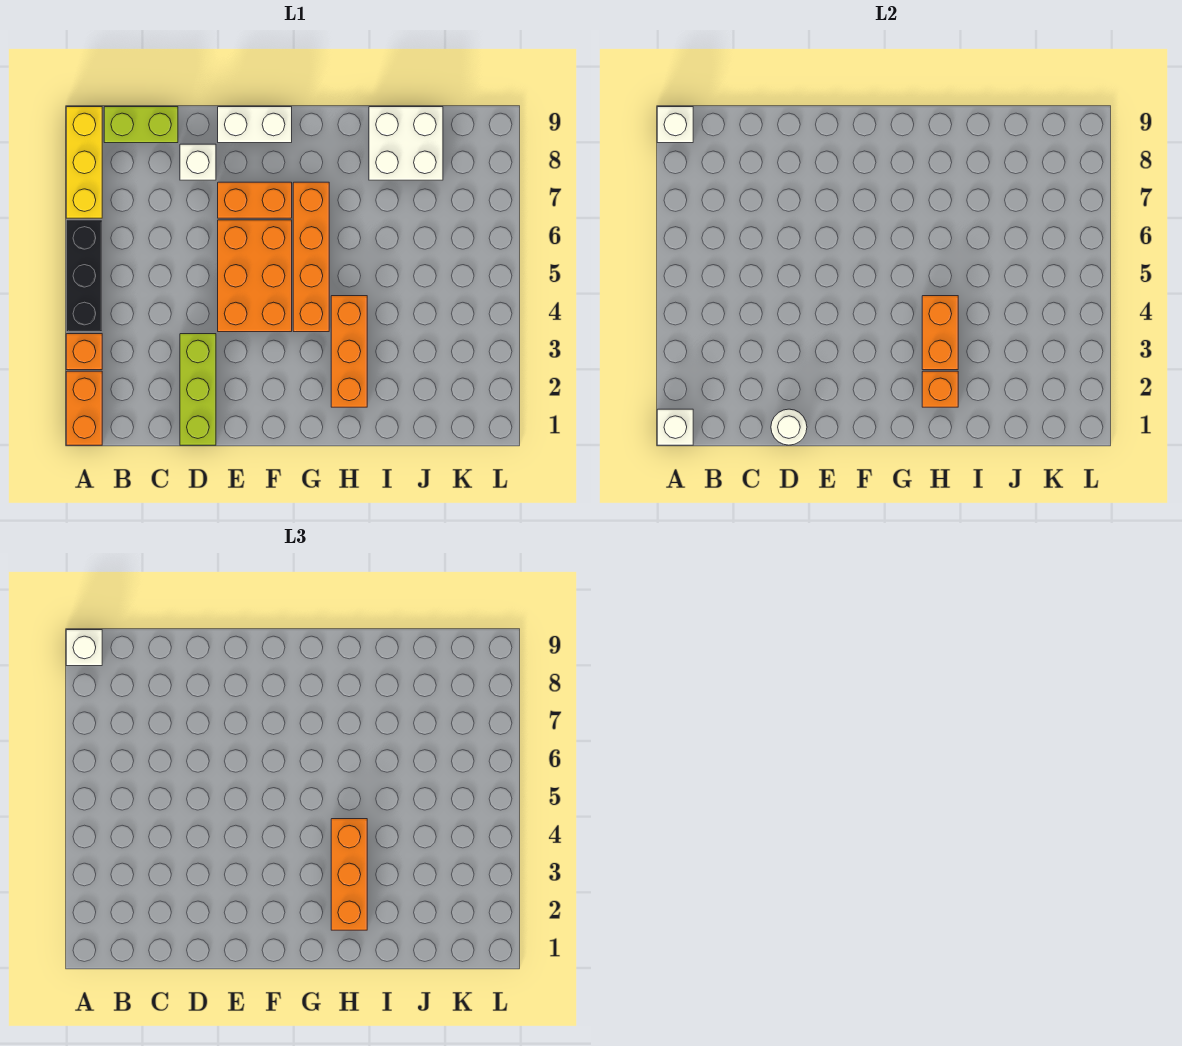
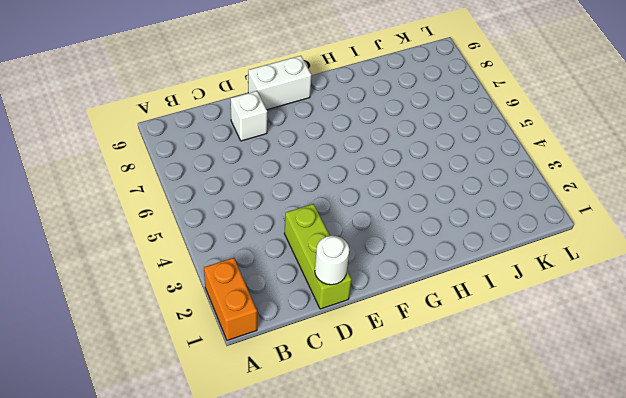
none -> orange brick A3 level 1
none -> black brick A4:A6 level 1
none -> yellow brick A7:A9 level 1

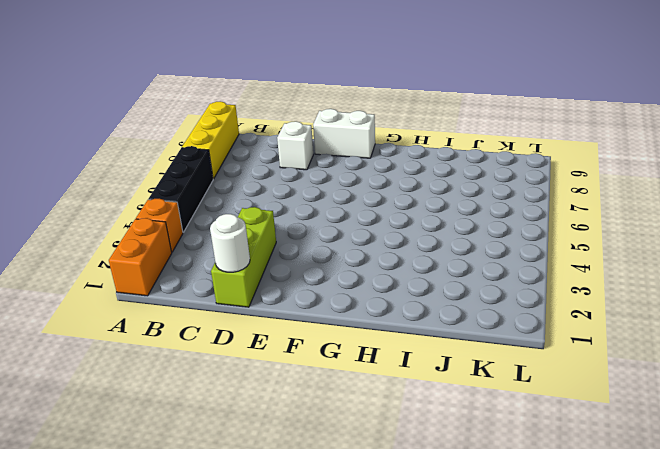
none -> lime brick B9:C9 level 1
none -> orange brick E4:F6 level 1
none -> orange brick E7:F7 level 1

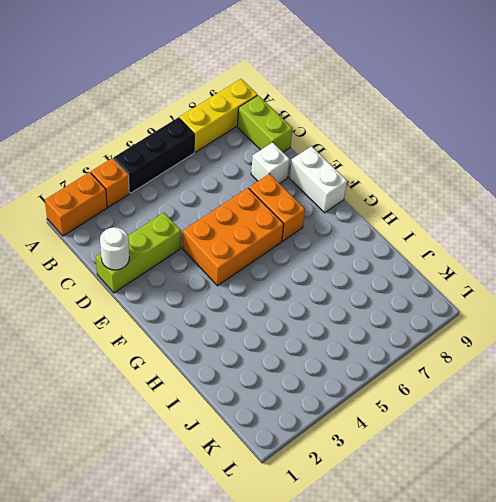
none -> orange brick G4:G7 level 1
none -> orange brick H2:H4 level 1
none -> white brick I8:J9 level 1

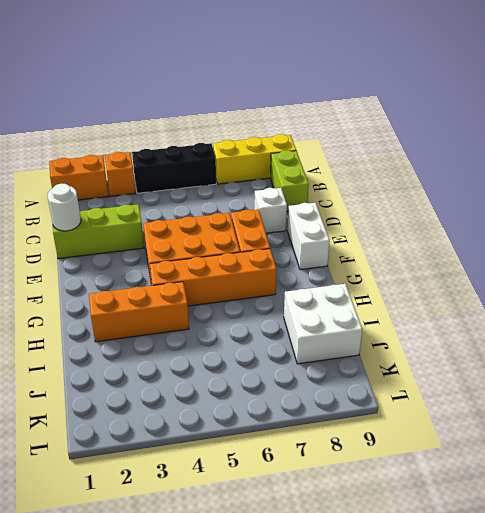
none -> white brick A1 level 2
none -> white brick A9 level 2
none -> orange brick H2 level 2

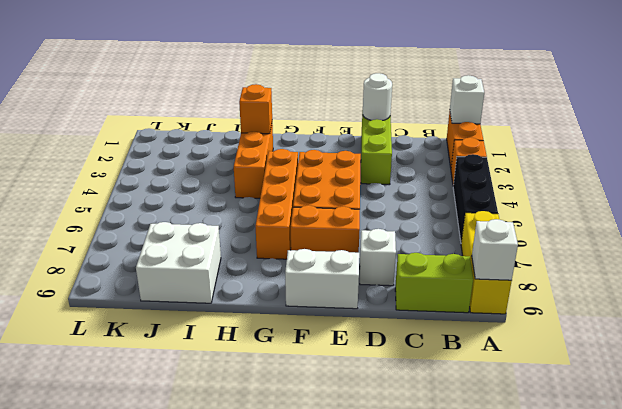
none -> orange brick H3:H4 level 2
none -> white brick A9 level 3
none -> orange brick H2:H4 level 3

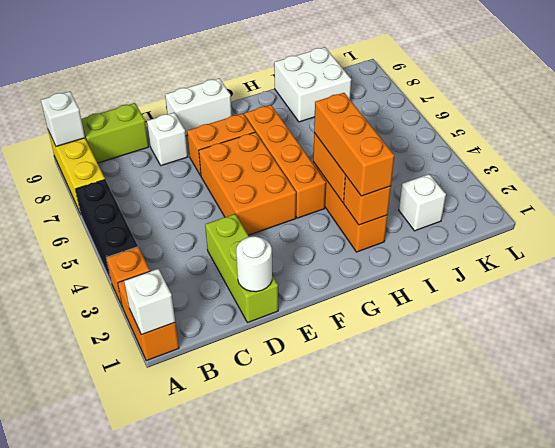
white brick J2 level 1 -> white brick A9 level 3

